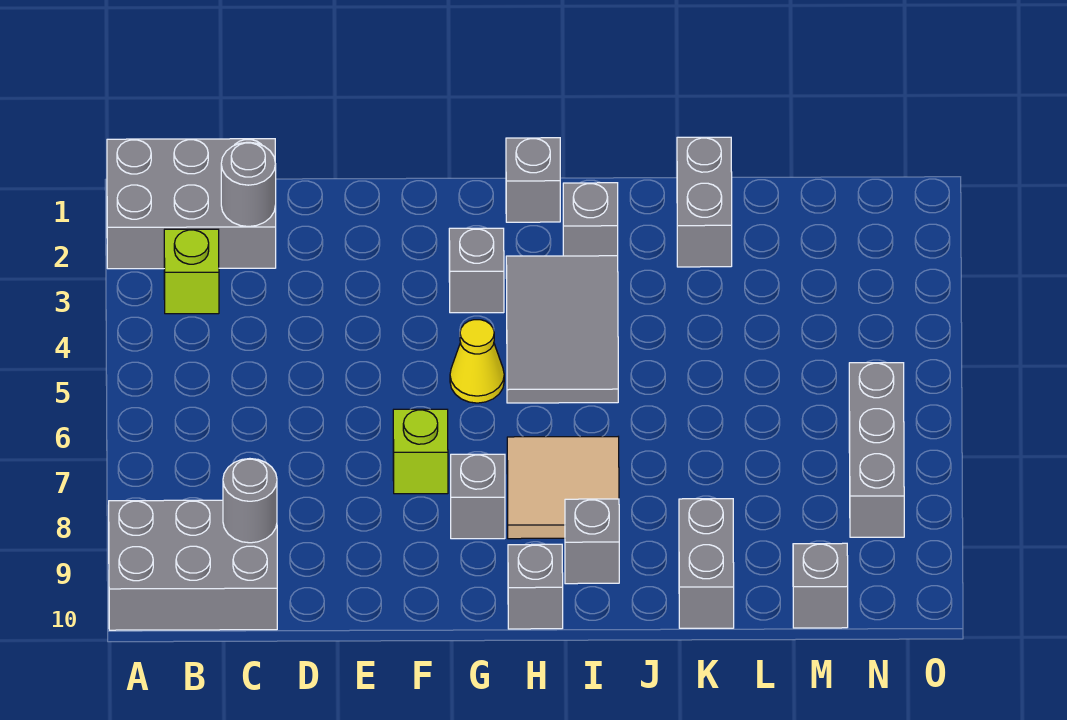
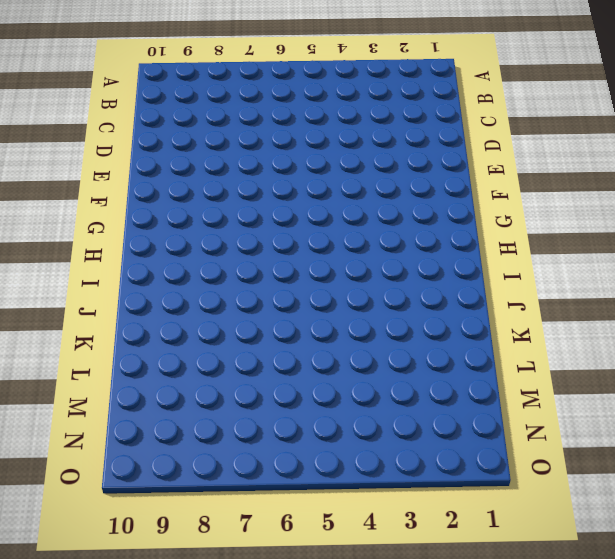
none -> grey brick A1:C2 level 1
none -> grey brick A9:C10 level 1
none -> lime brick B3 level 1

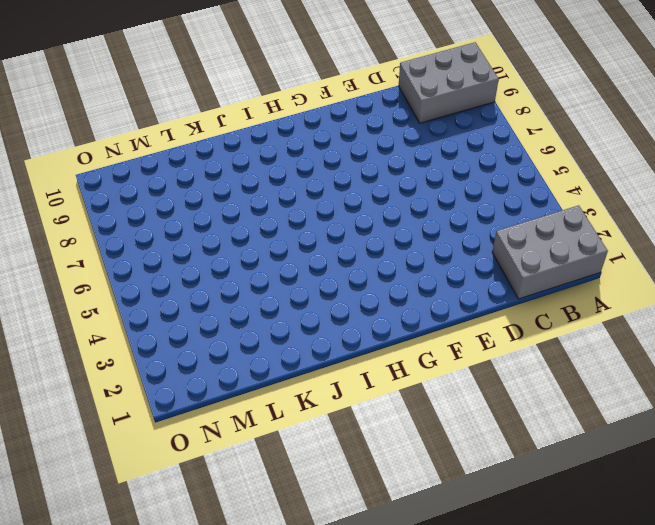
none -> lime brick B3 level 1
none -> lime brick F7 level 1
none -> grey brick G3 level 1

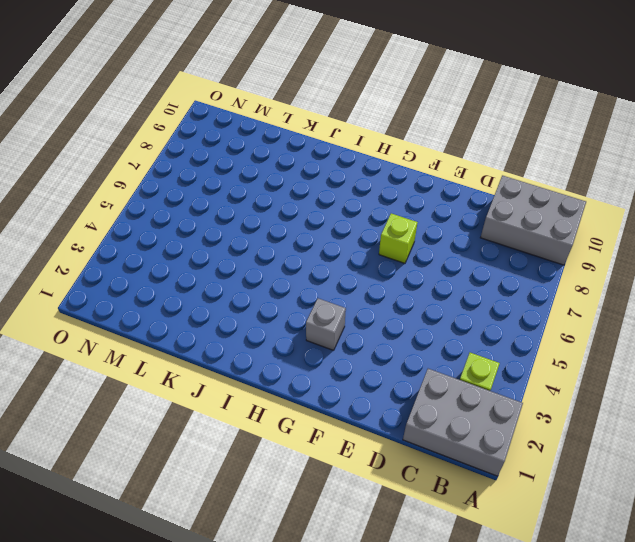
none -> yellow cone G5 level 1
none -> grey brick G8 level 1
none -> grey brick H1 level 1

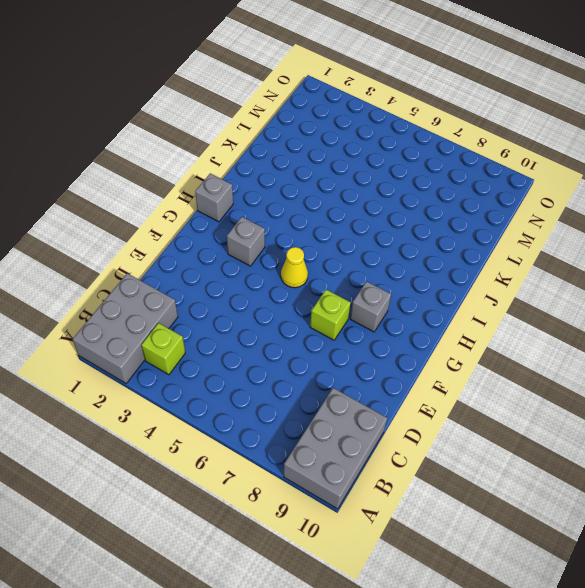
none -> grey tile H3:I5 level 1
none -> tan tile H7:I8 level 1
none -> grey brick H10 level 1

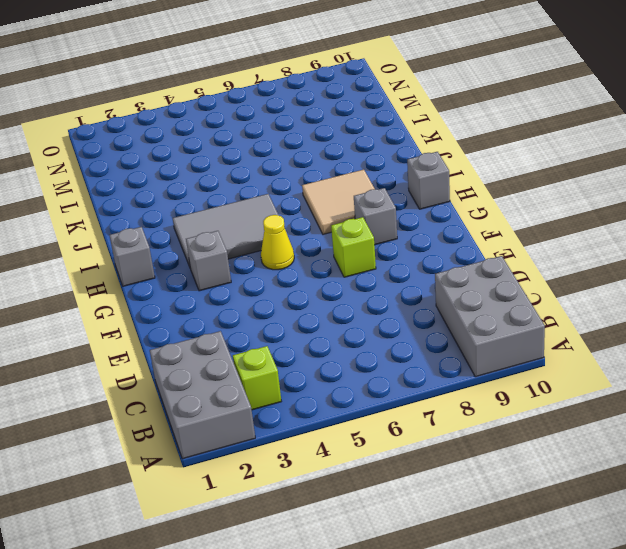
none -> grey brick I2 level 1
none -> grey brick I9 level 1
none -> grey brick K1:K2 level 1

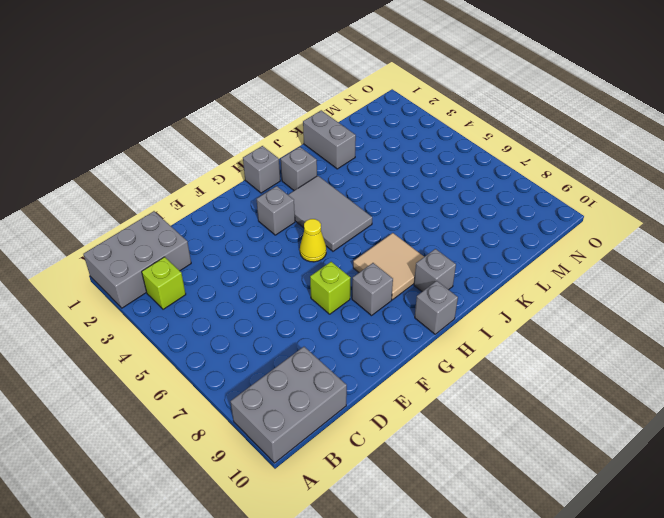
none -> grey brick K9:K10 level 1
none -> grey brick M10 level 1
none -> grey brick N6:N8 level 1

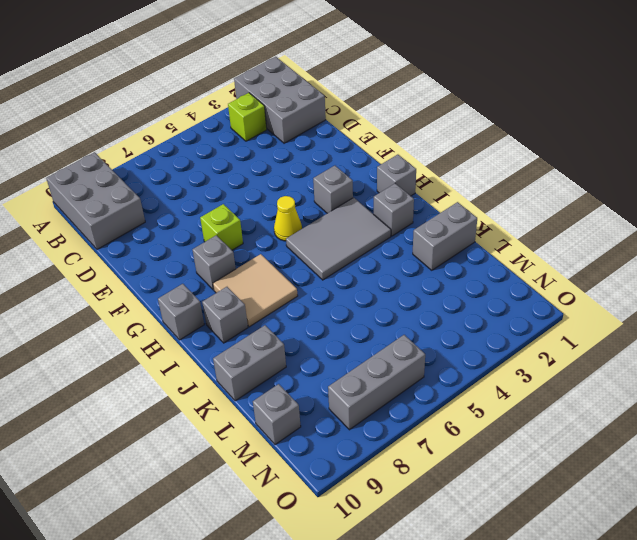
none -> grey round brick C2 level 2
none -> grey round brick C9 level 2

